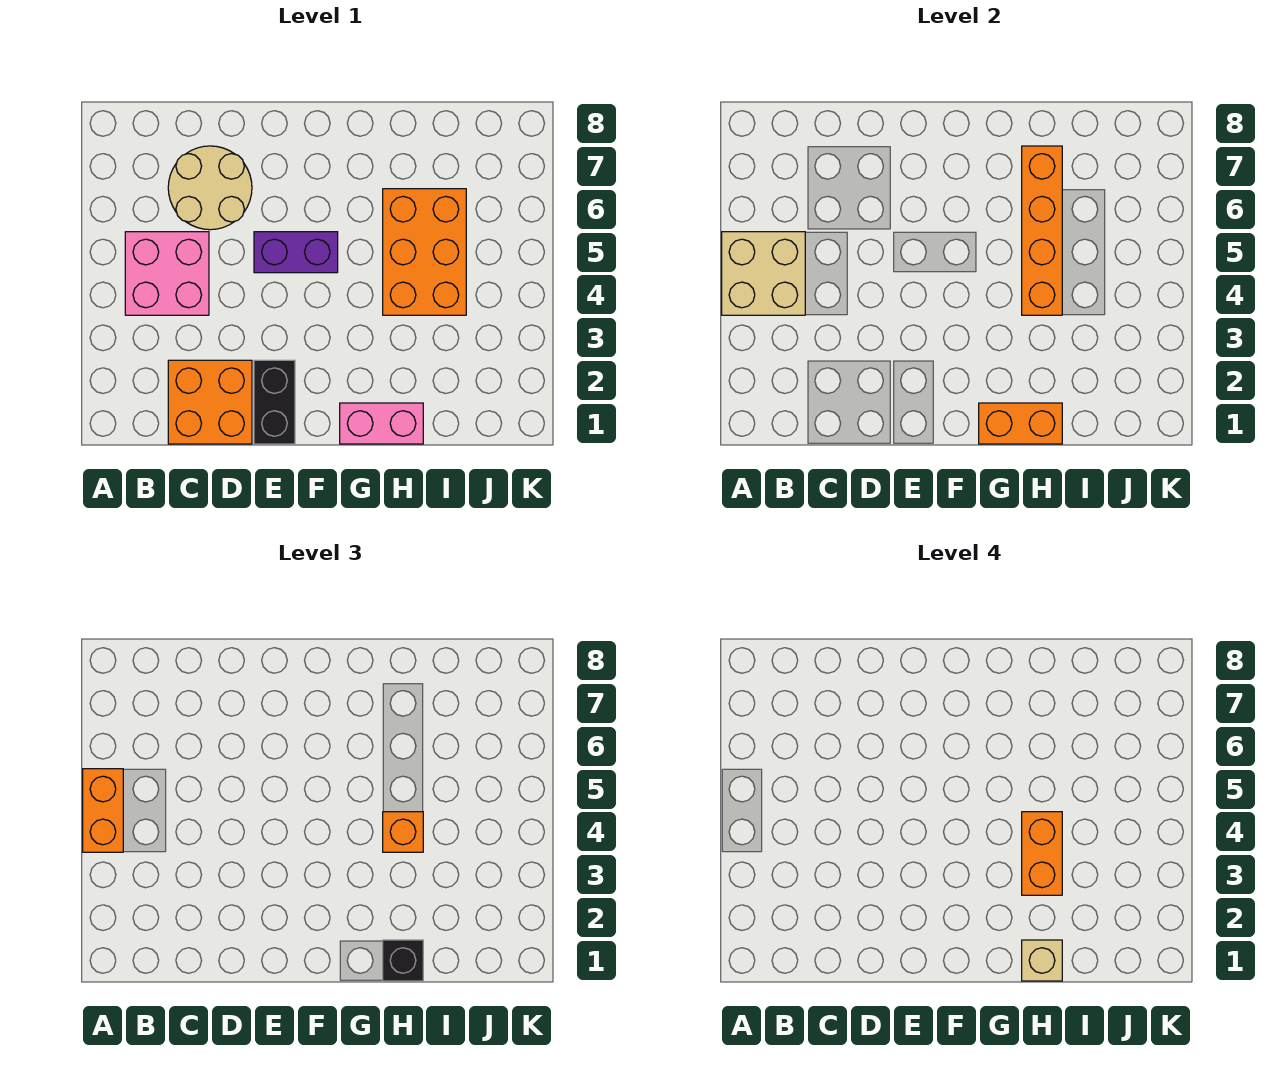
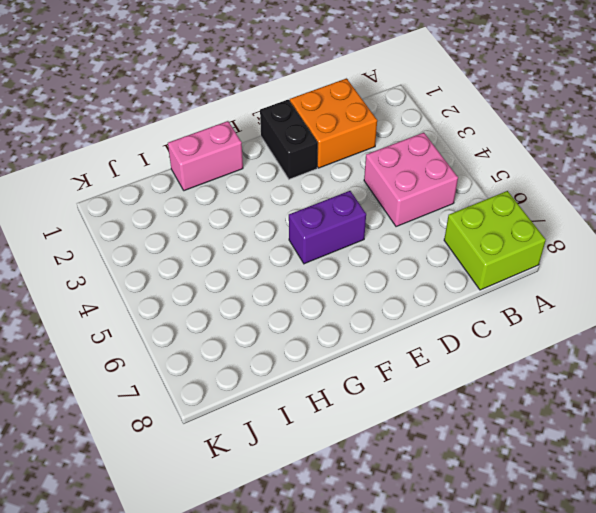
lime brick A7:B8 level 1 -> none
none -> tan round brick C6:D7 level 1
none -> orange brick H4:I6 level 1
none -> tan brick A4:B5 level 2

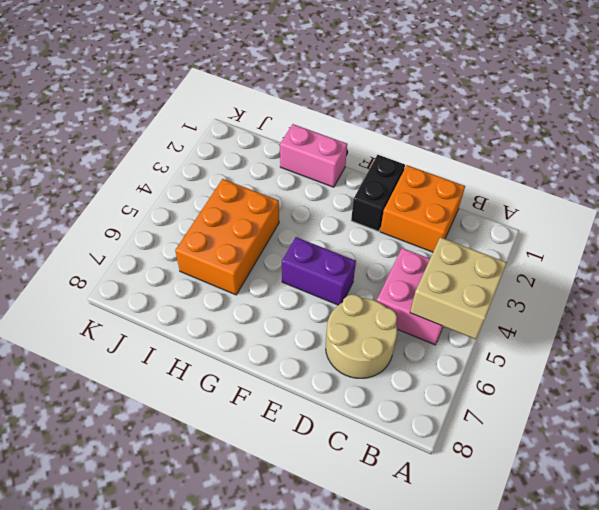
none -> orange brick G1:H1 level 2
none -> orange brick H4:H7 level 2
none -> orange brick A4:A5 level 3

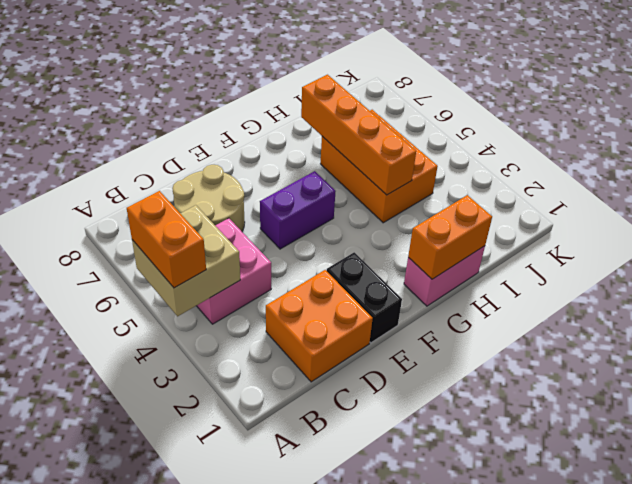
none -> black brick H1 level 3
none -> orange brick H4 level 3
none -> tan brick H1 level 4

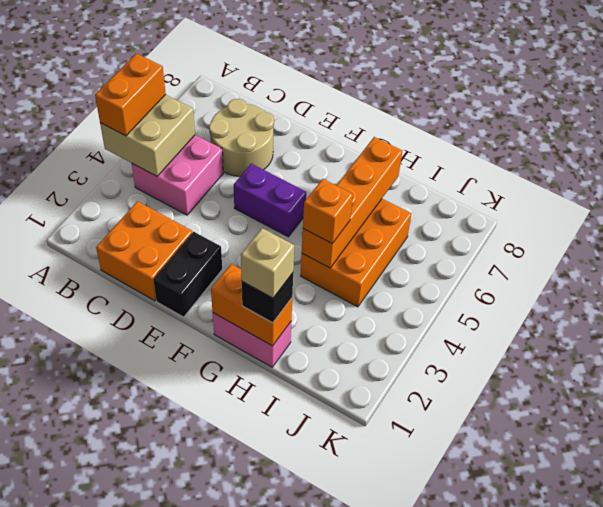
none -> orange brick H3:H4 level 4

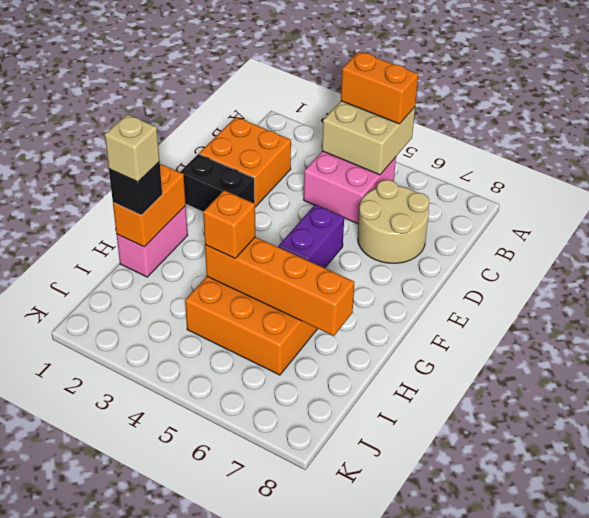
none -> orange brick H3:H4 level 4

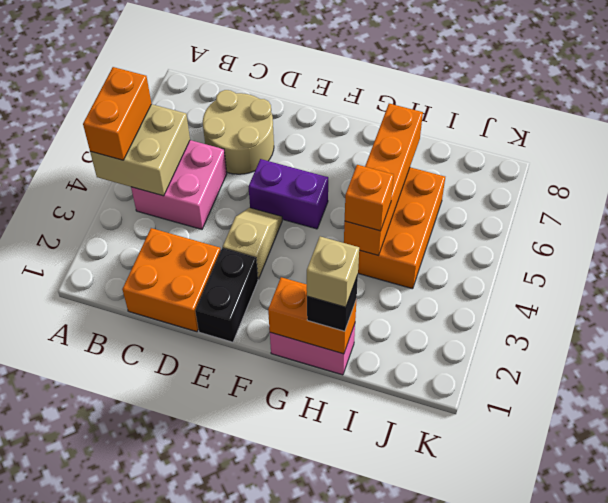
tan slope E3:E4 level 1 top 3 -> none
none -> orange brick H3:H4 level 4

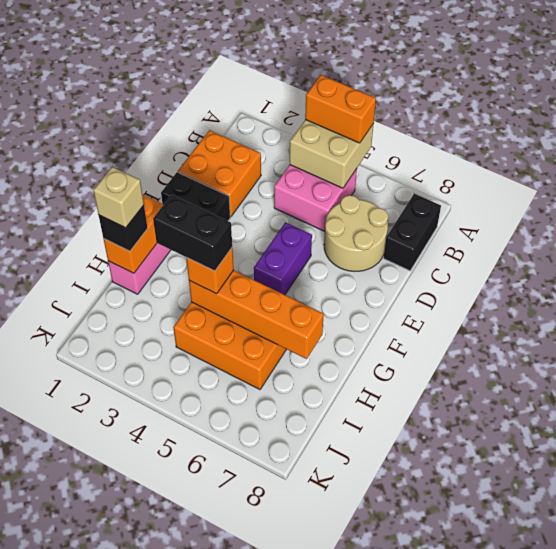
black brick B8:C8 level 1 -> none
black brick H3:H4 level 4 -> orange brick H3:H4 level 4

